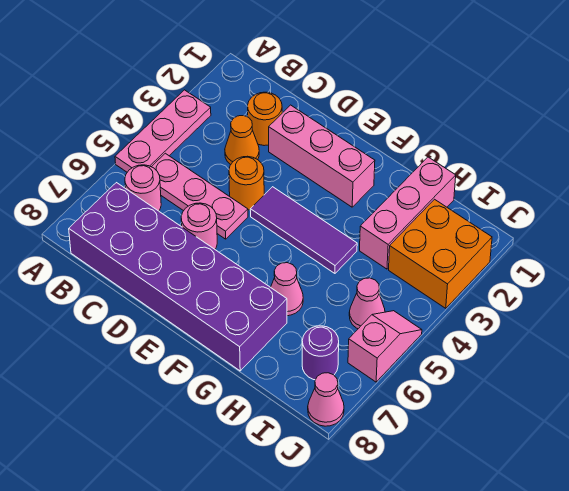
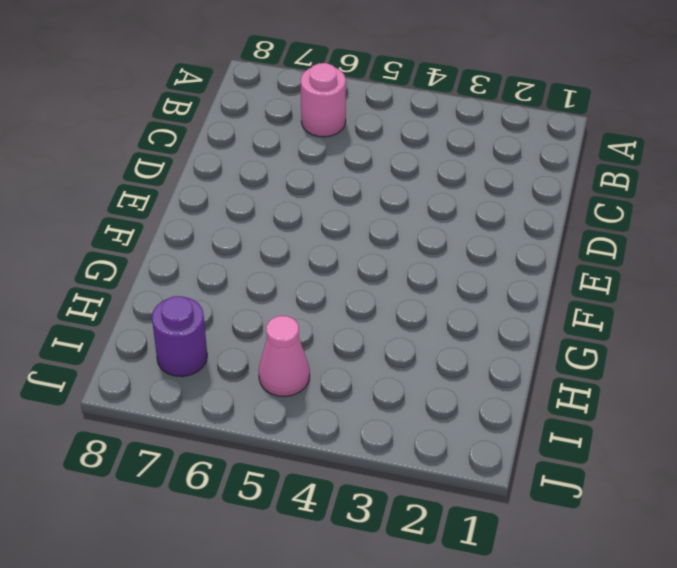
none -> pink plate A3:A5 level 1
none -> pink plate B5:D5 level 1
none -> purple brick B7:G8 level 1

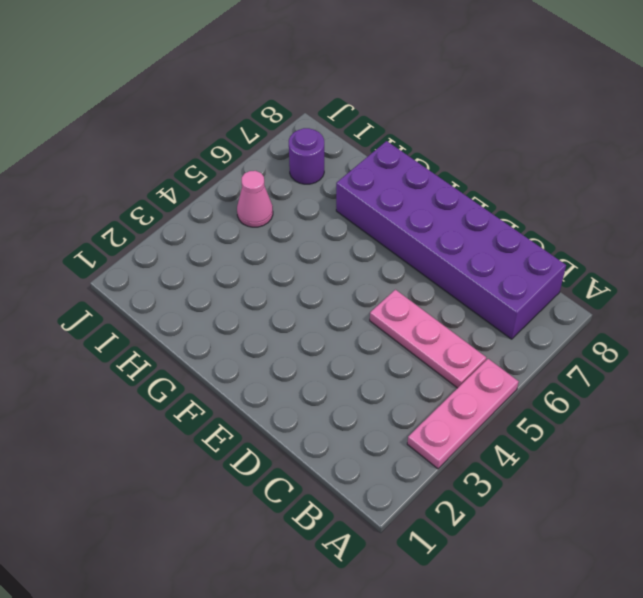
none -> pink round brick B6 level 1
none -> orange round brick C2 level 1
none -> orange cone C3 level 1

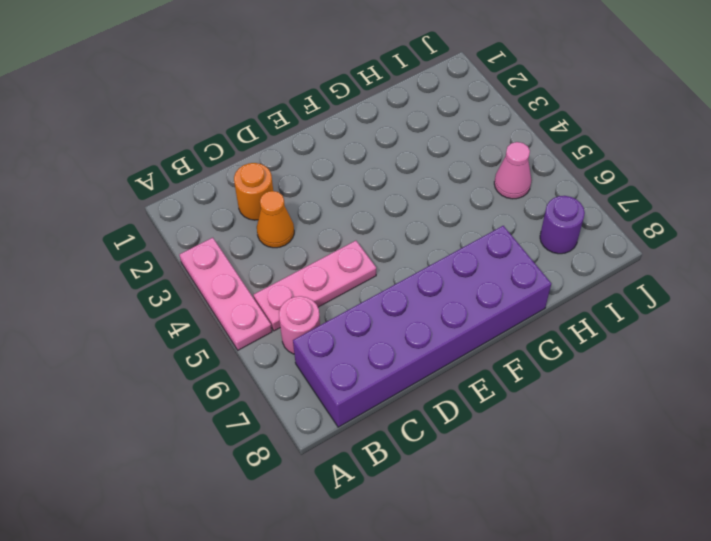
none -> pink brick D2:F2 level 1
none -> orange round brick D4 level 1
none -> pink round brick D6 level 1

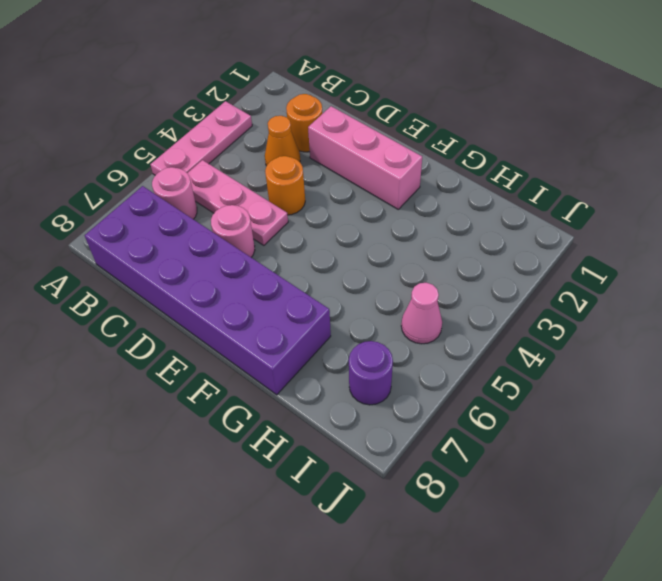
none -> purple tile E4:G4 level 1
none -> pink cone G6 level 1
none -> pink brick H1:H3 level 1

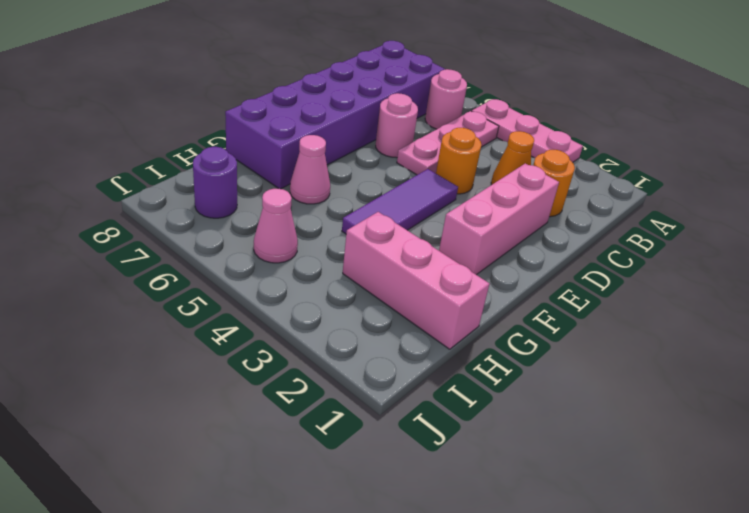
none -> orange brick I2:J3 level 1
none -> pink slope J5:J6 level 1 top 6
none -> pink cone J8 level 1

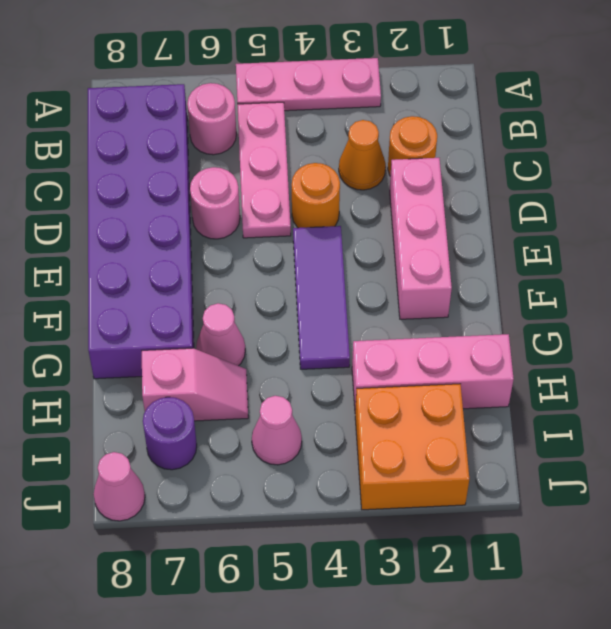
pink slope H6:H7 level 1 top 7 -> pink slope J5:J6 level 1 top 6

